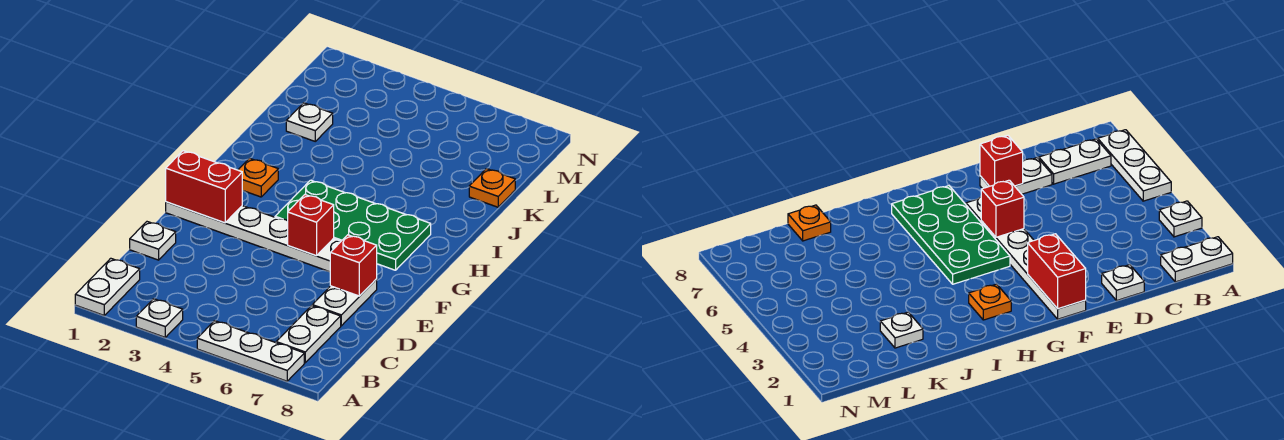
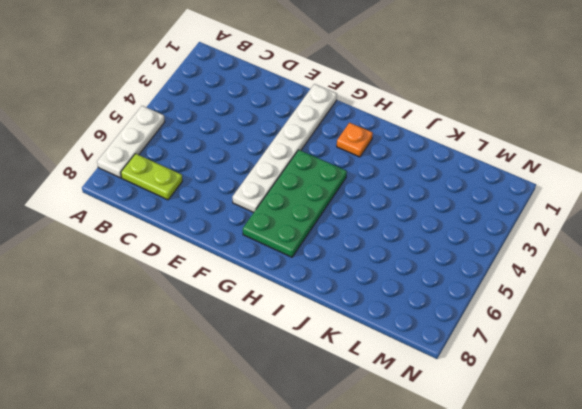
lime plate B7:C7 level 1 -> white plate B7:C7 level 1
none -> white plate A1:B1 level 1
none -> white plate A3 level 1
none -> white plate D1 level 1

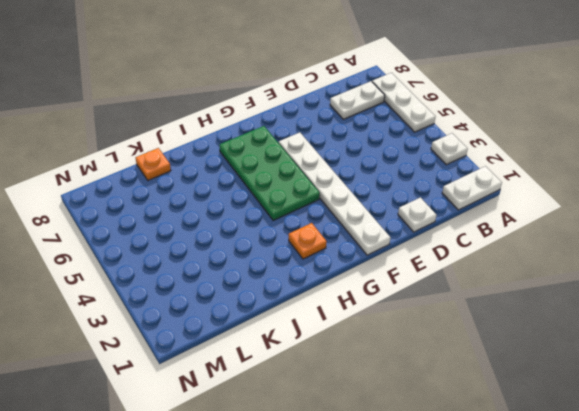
none -> white plate D7:E7 level 1
none -> white plate K2 level 1
none -> red brick E7 level 2

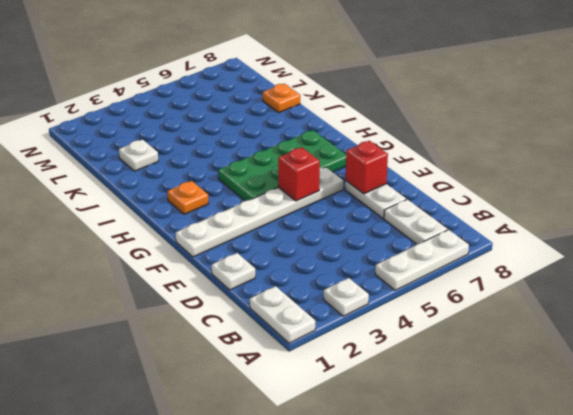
none -> red brick F1:F2 level 2

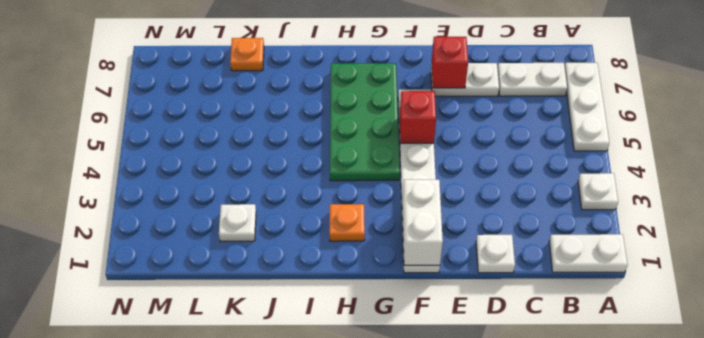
white brick F1:F2 level 2 -> red brick F1:F2 level 2

